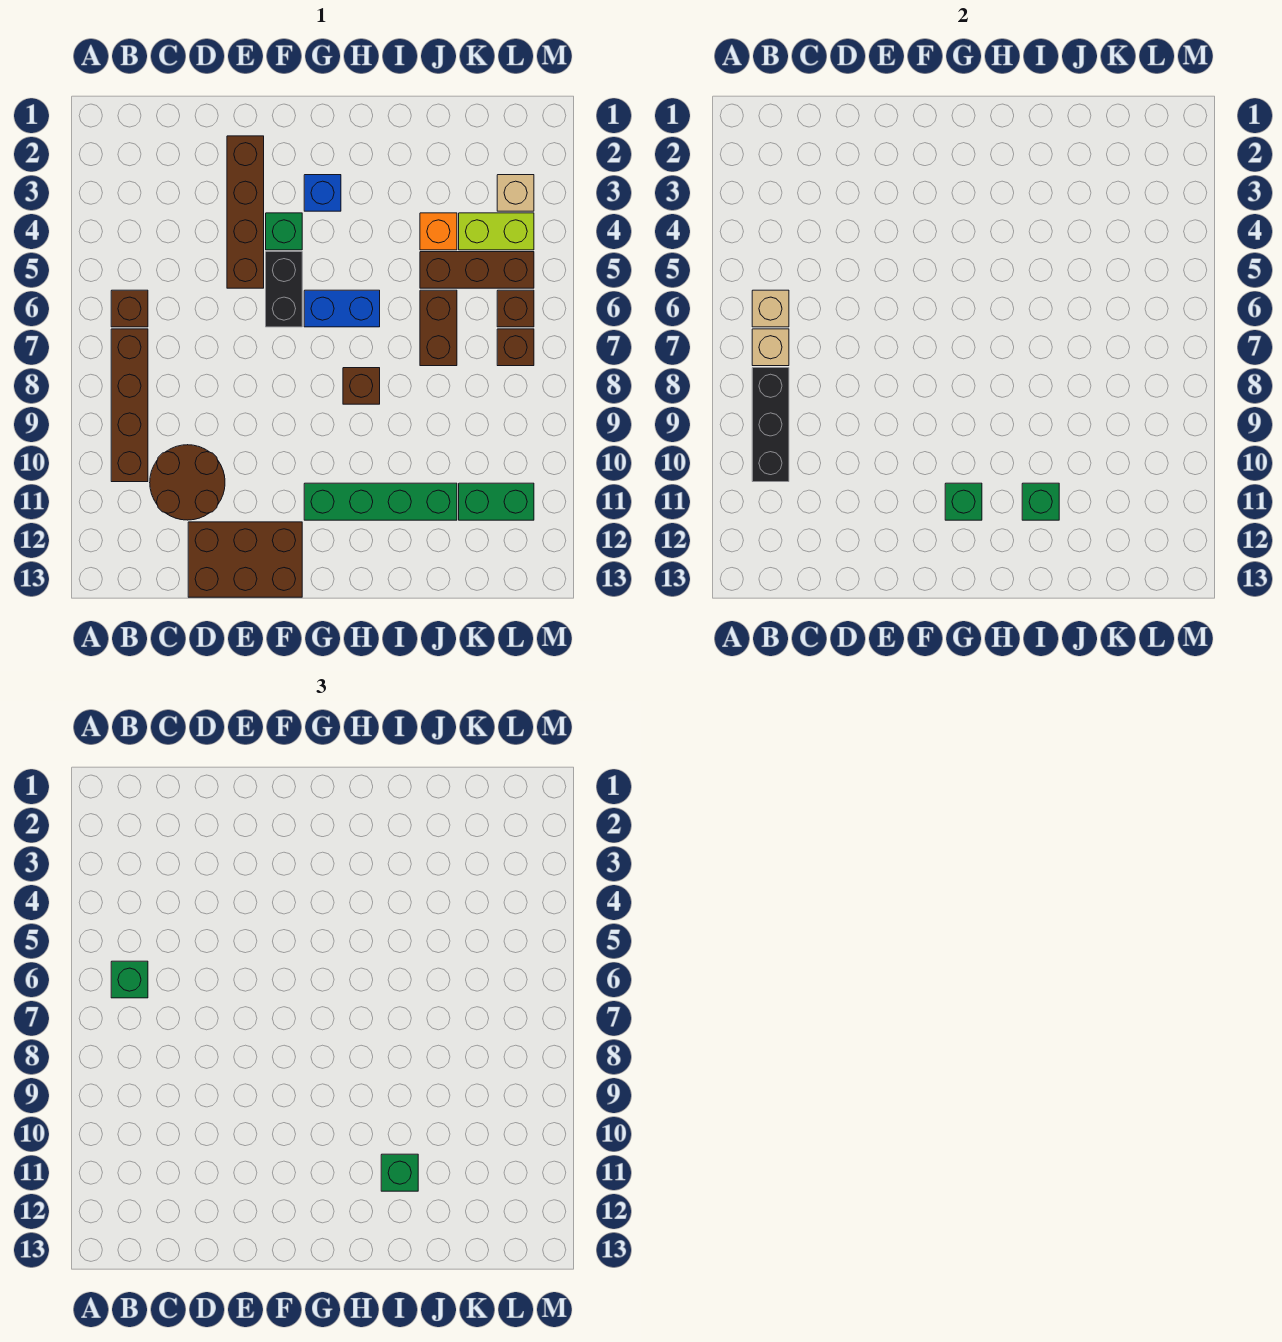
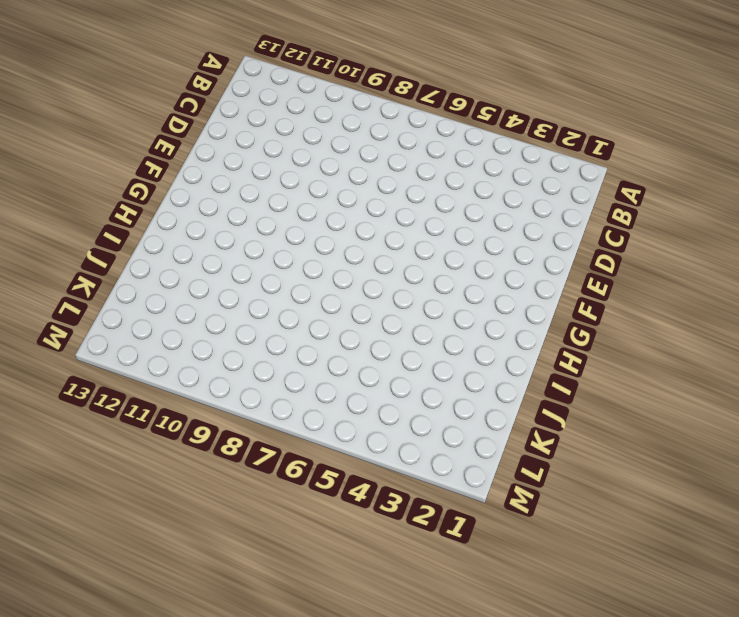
none -> brown brick B6 level 1
none -> brown brick B7:B10 level 1
none -> brown round brick C10:D11 level 1

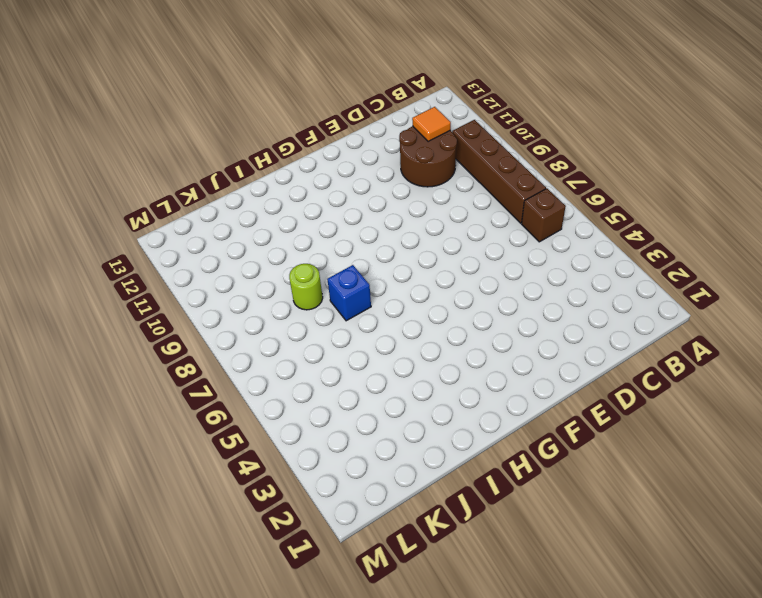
orange tile C11 level 2 -> none
blue brick I7 level 1 -> blue brick G3 level 1
lime round brick J8 level 1 -> none
none -> brown brick D12:F13 level 1
none -> brown brick E2:E5 level 1
none -> green brick F4 level 1

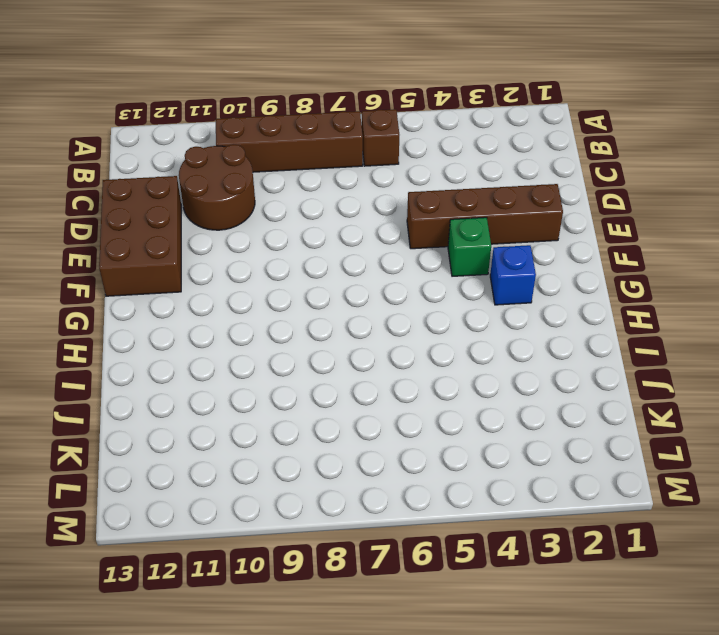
none -> black brick F5:F6 level 1
none -> blue brick G6:H6 level 1
none -> green brick G11:J11 level 1

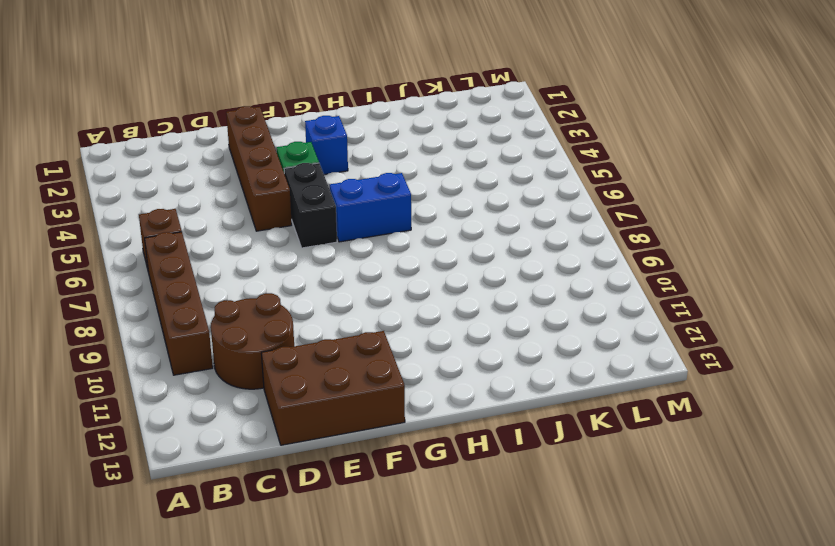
none -> green brick G11:J11 level 1
none -> brown brick H8 level 1
none -> orange brick J4 level 1

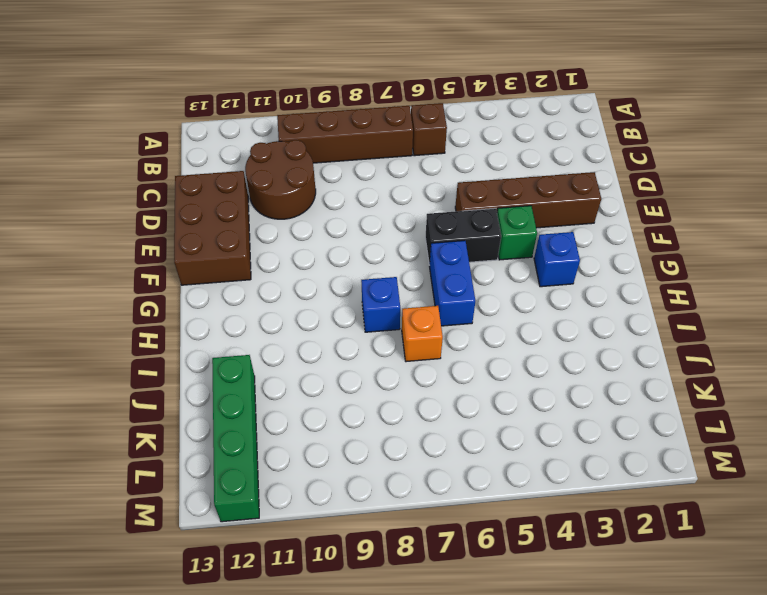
blue brick H8 level 1 -> brown brick H8 level 1
orange brick I7 level 1 -> orange brick J4 level 1
green brick J12:M12 level 1 -> green brick G11:J11 level 1
none -> brown brick J5:L5 level 1
none -> brown brick J6:J7 level 1
none -> lime brick K4:L4 level 1

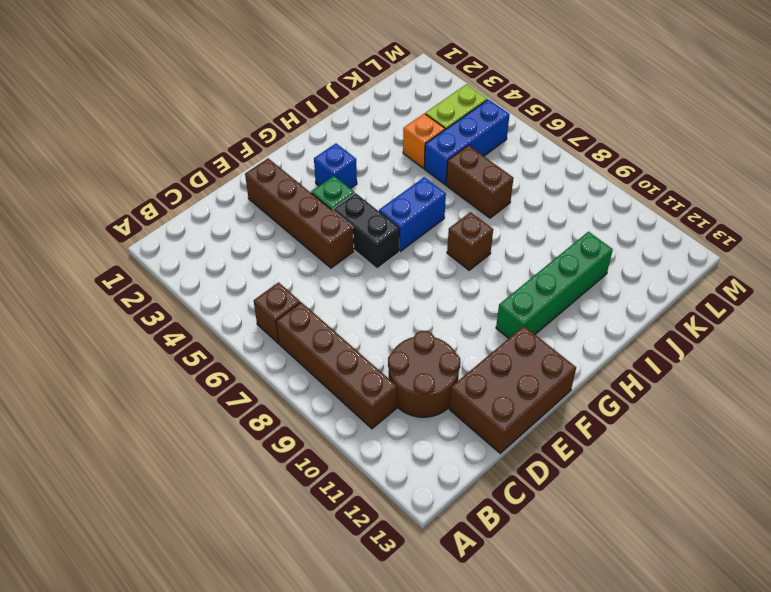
blue brick J5:L5 level 1 -> brown brick J5:L5 level 1
none -> green brick K11:L11 level 1
none -> tan brick L3 level 1
none -> brown brick L6 level 1

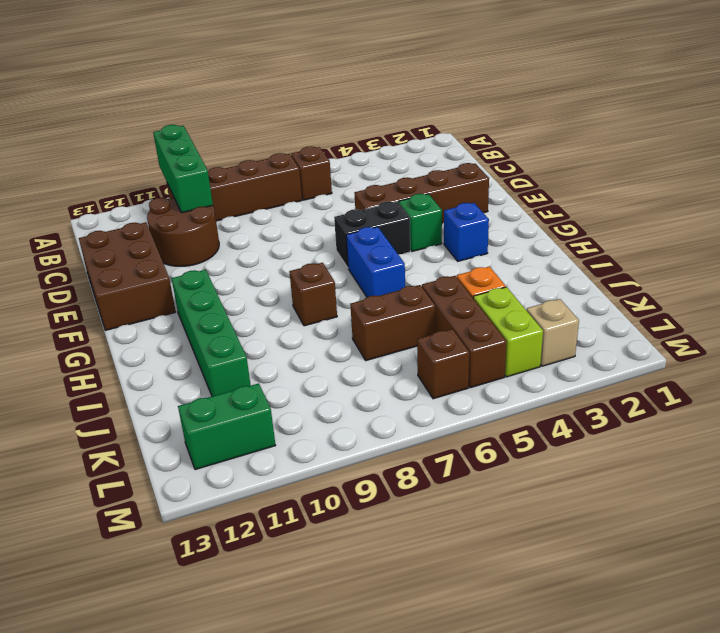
green brick A10:C10 level 2 -> black brick B8:B10 level 2
green brick L11:L12 level 1 -> green brick K11:L11 level 1
none -> brown brick L7 level 1
none -> tan brick B6 level 2
none -> tan brick B7 level 2

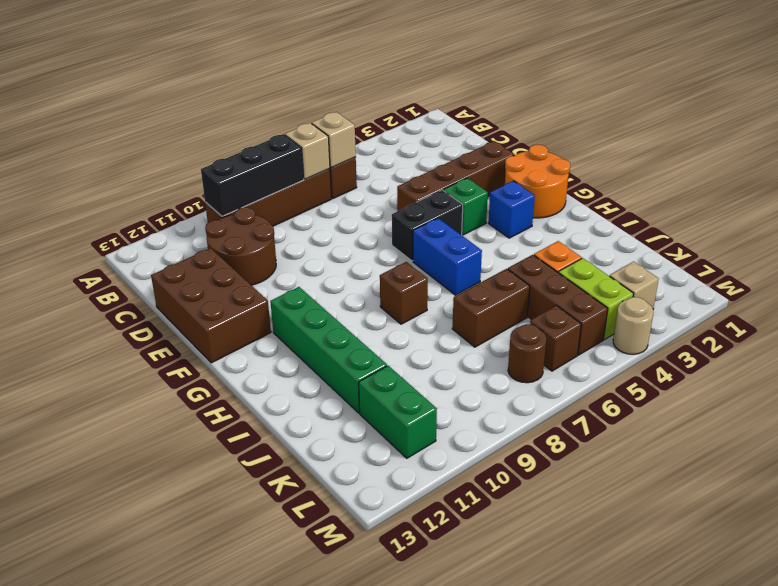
orange round brick F1:G2 level 1 -> none
brown round brick L7 level 1 -> brown brick L7 level 1
tan round brick M4 level 1 -> none
none -> green brick G11 level 2
none -> green brick I11 level 2
none -> green brick B6 level 3

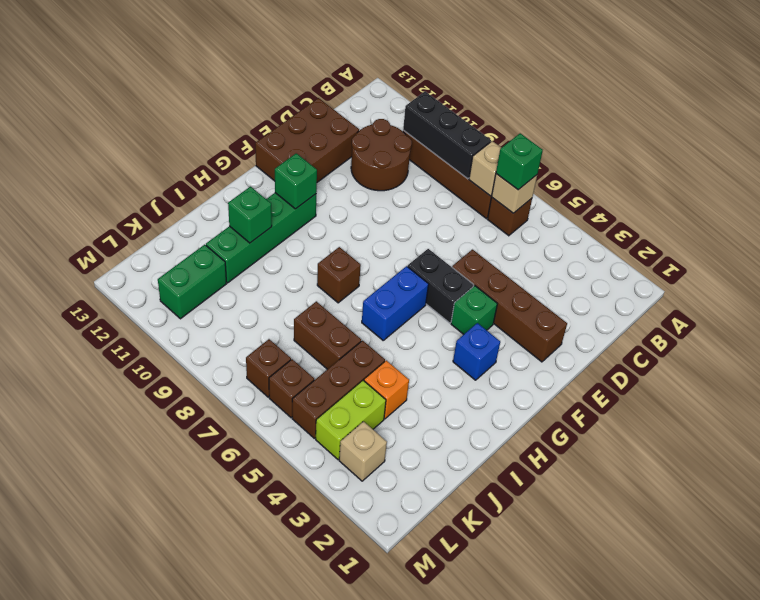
none -> green brick I11 level 3

